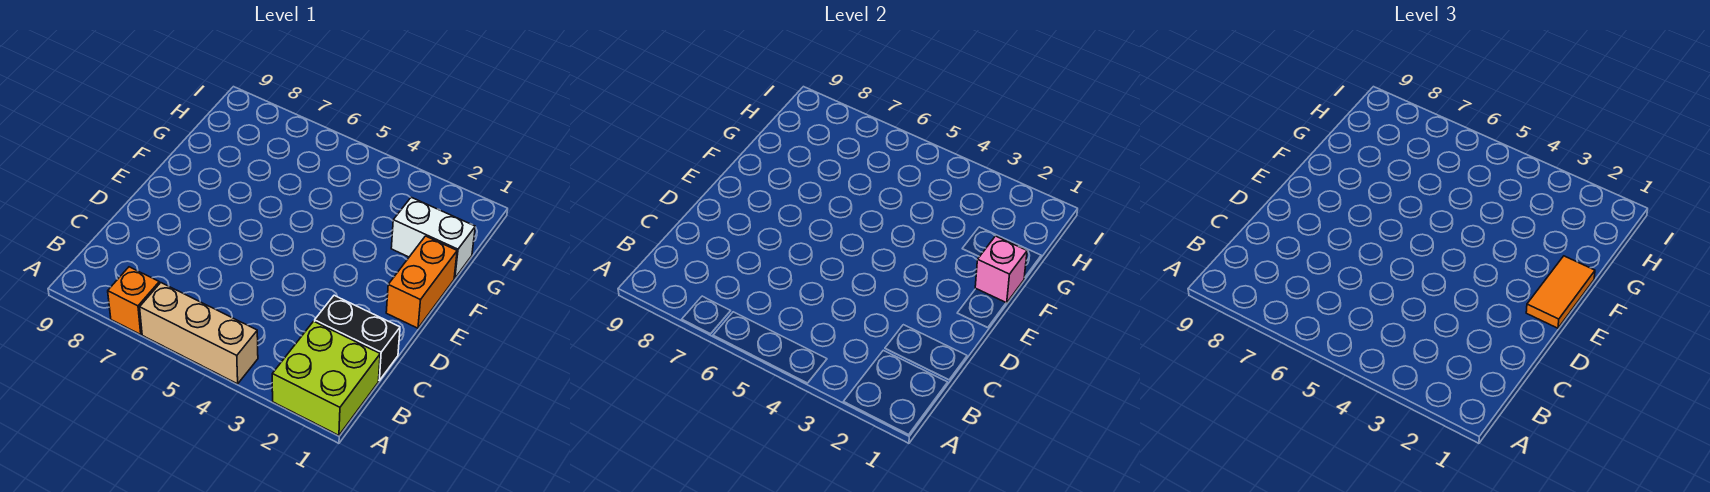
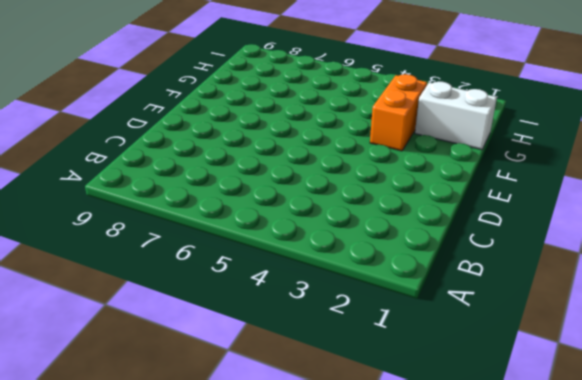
orange brick F3:G3 level 1 -> orange brick E1:F1 level 1
none -> lime brick A1:B2 level 1
none -> tan brick A4:A6 level 1

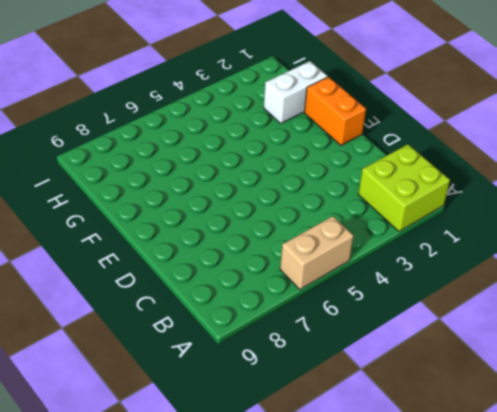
tan brick A5:A6 level 1 -> tan brick A4:A6 level 1
none -> orange brick A7 level 1
none -> black brick C1:C2 level 1

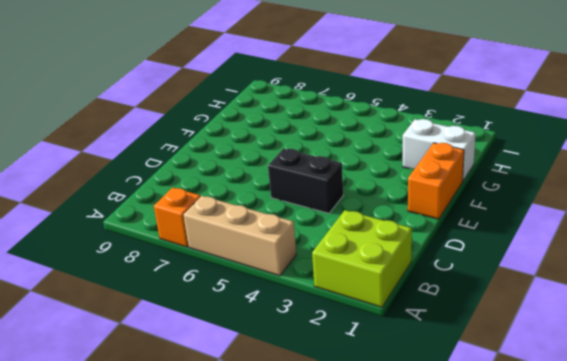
black brick D4:D5 level 1 -> black brick C1:C2 level 1
none -> pink brick F1 level 2
none -> orange tile E1:F1 level 3

